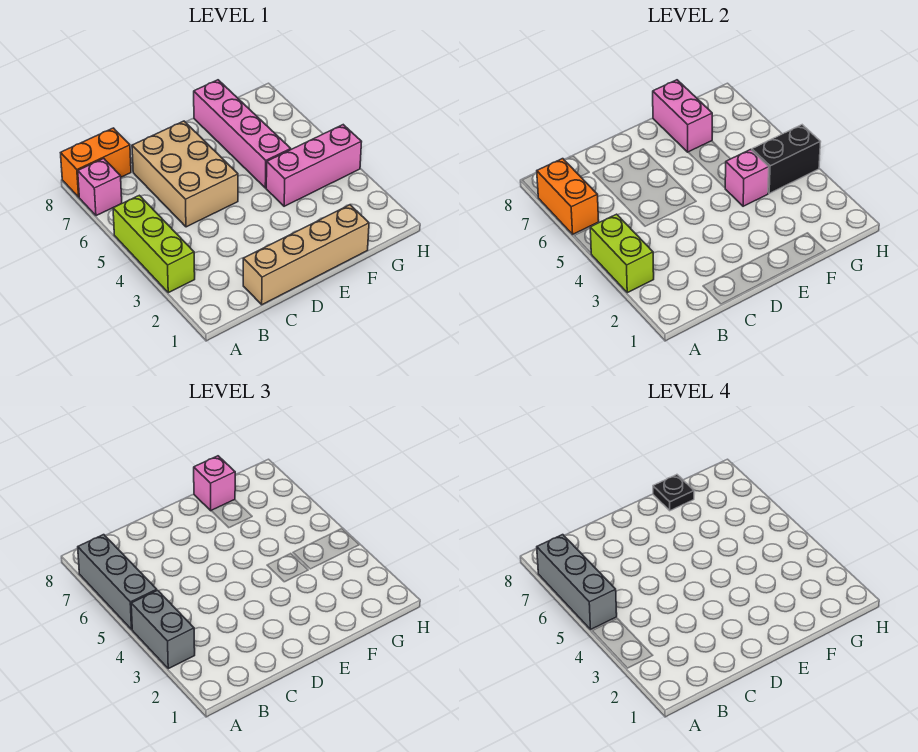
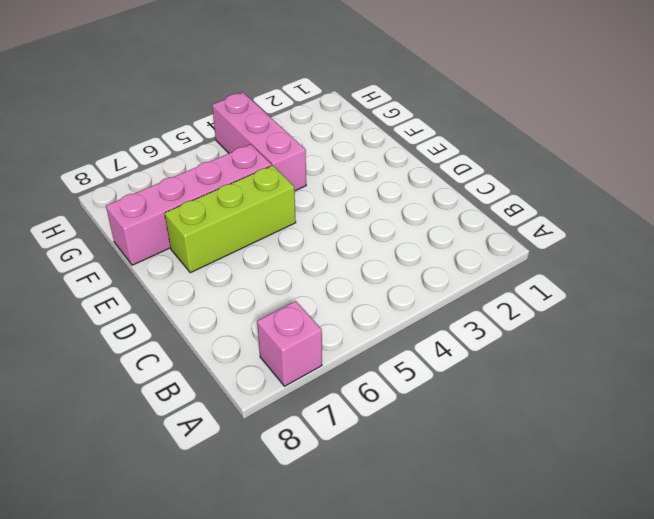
lime brick E5:E7 level 1 -> lime brick A3:A5 level 1
none -> orange brick A8:B8 level 1
none -> tan brick C1:F1 level 1
none -> tan brick C5:D7 level 1

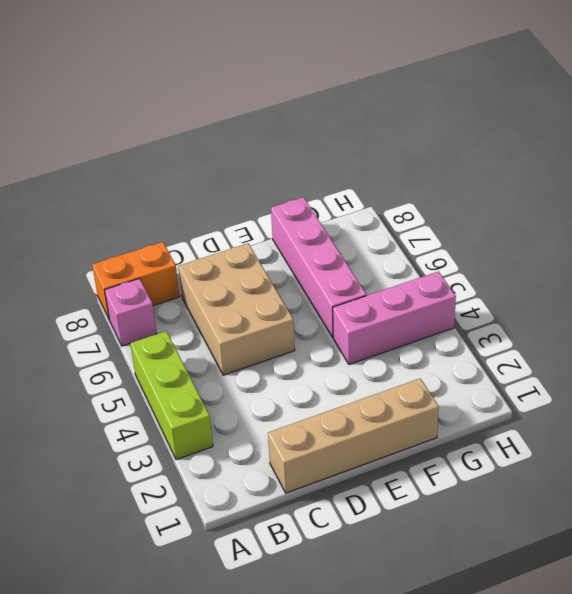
none -> lime brick A3:A4 level 2
none -> orange brick A6:A7 level 2
none -> pink brick F4 level 2

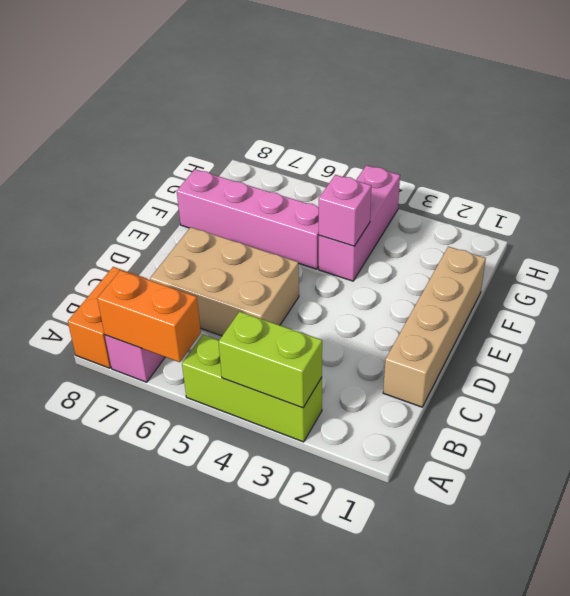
none -> pink brick F7:F8 level 2
none -> black brick G4:H4 level 2
none -> grey brick A3:A4 level 3

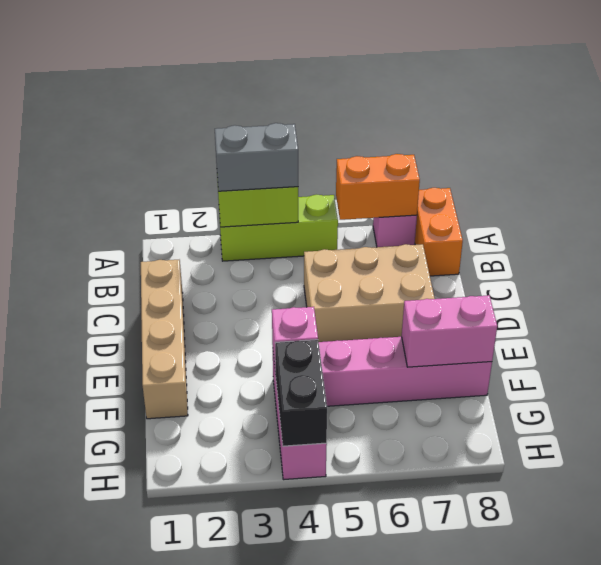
none -> grey brick A5:A7 level 3
none -> pink brick F8 level 3
none -> grey brick A5:A7 level 4

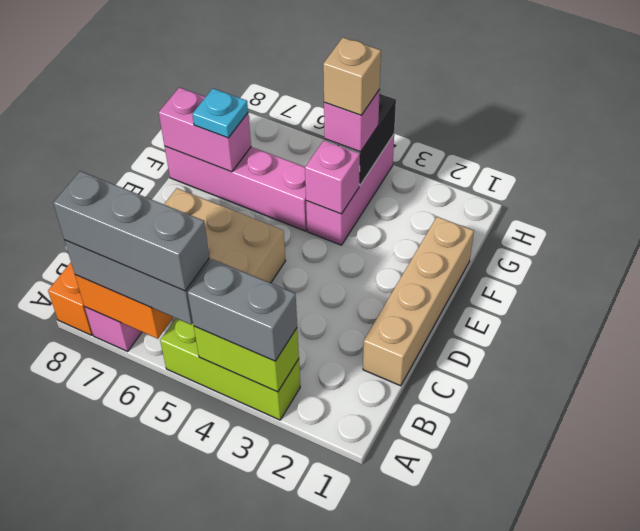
cyan plate F7 level 3 -> none
pink brick G4 level 3 -> pink brick F8 level 3
tan brick G4 level 4 -> none
none -> black plate F8 level 4

